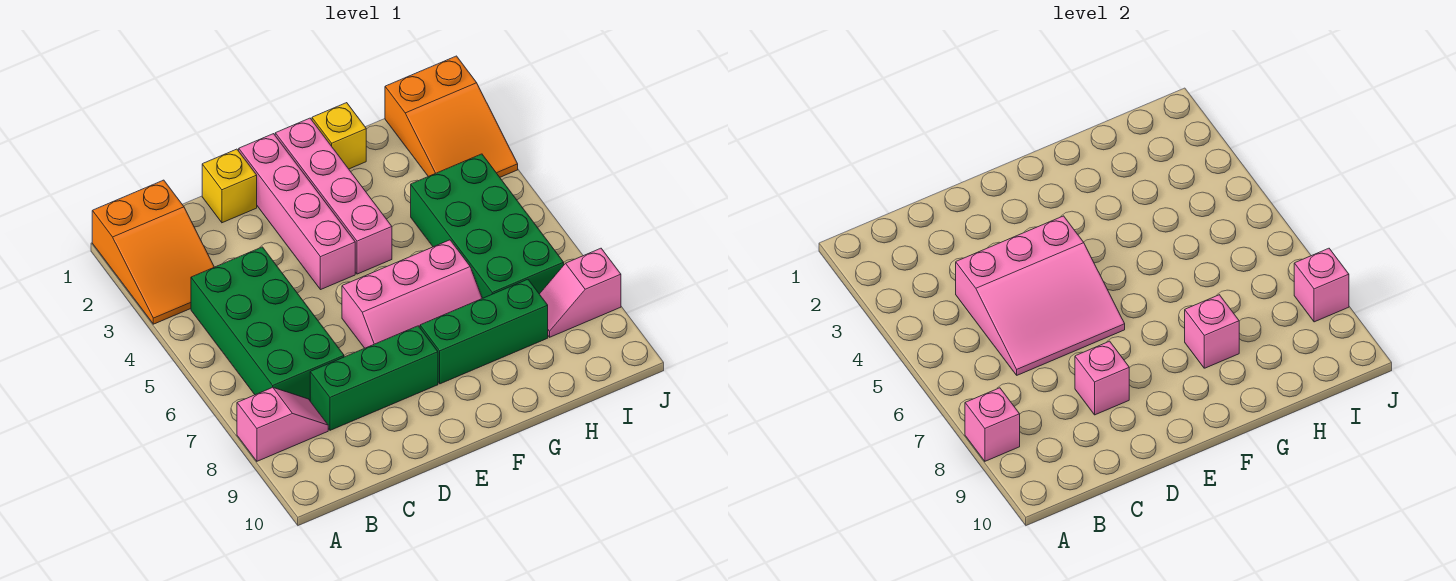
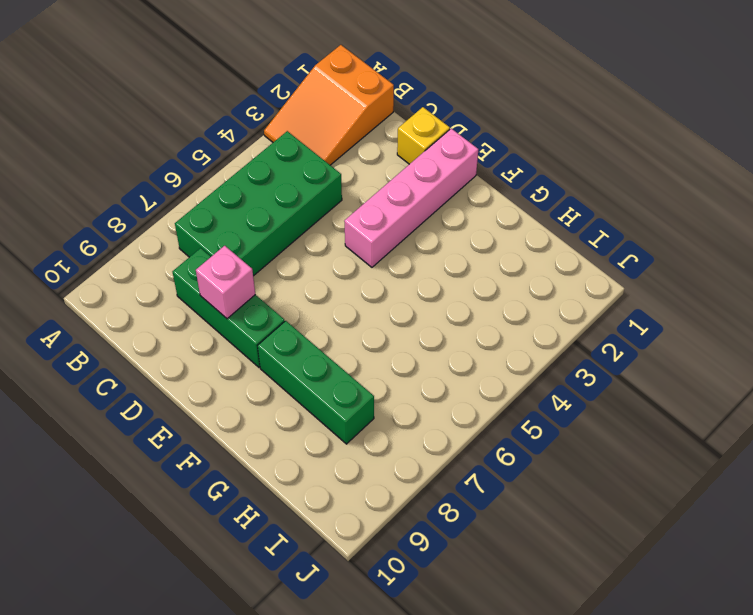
none -> pink slope A8:B8 level 1 top A
none -> pink slope E6:G7 level 1 top 6
none -> pink brick F1:F4 level 1

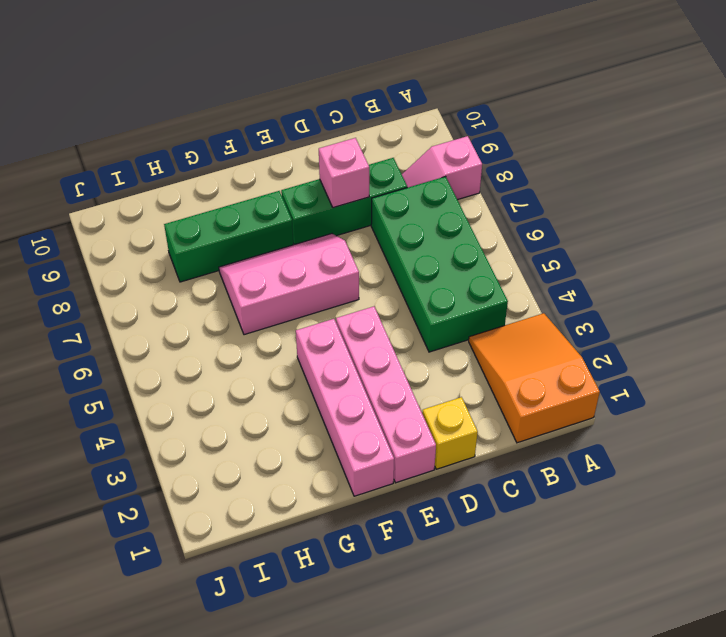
none -> yellow brick G1 level 1
none -> green brick H4:I7 level 1
none -> orange slope I1:J3 level 1 top 1

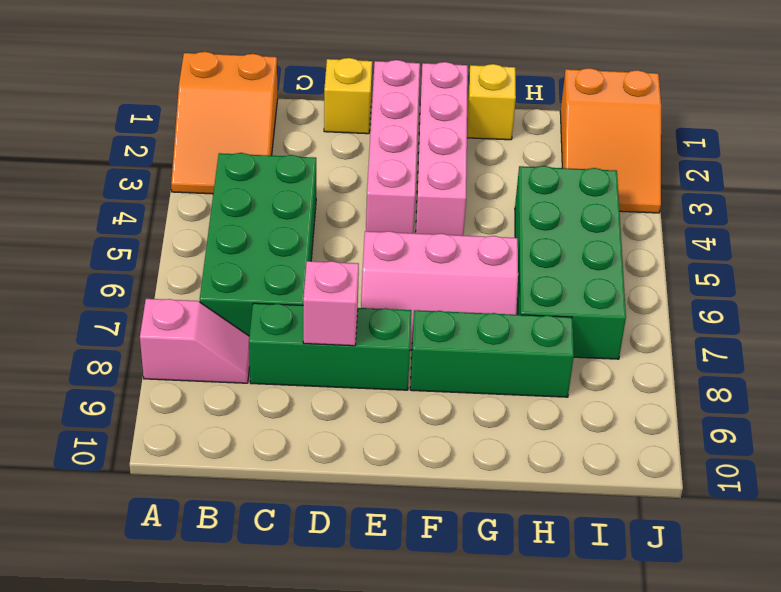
none -> pink slope I8:J8 level 1 top J
none -> pink brick A8 level 2
none -> pink slope C4:E6 level 2 top 4

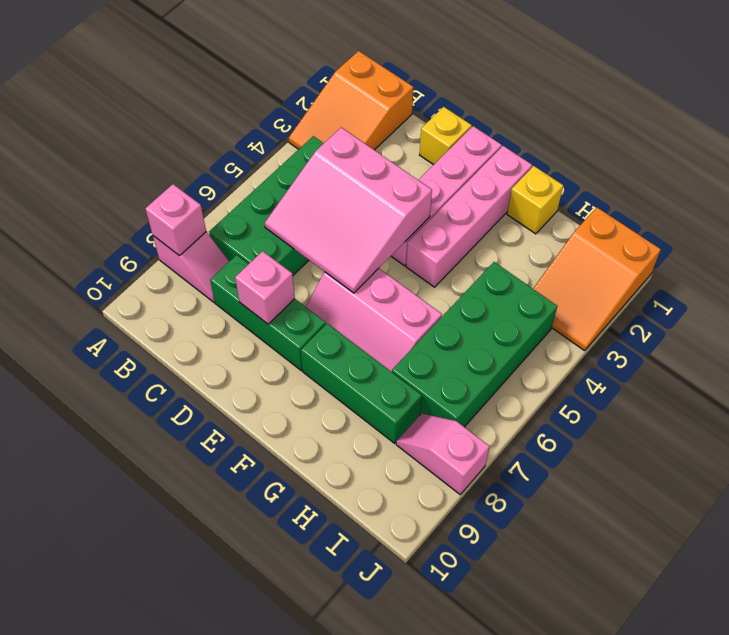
none -> pink brick G8 level 2
none -> pink brick J8 level 2

